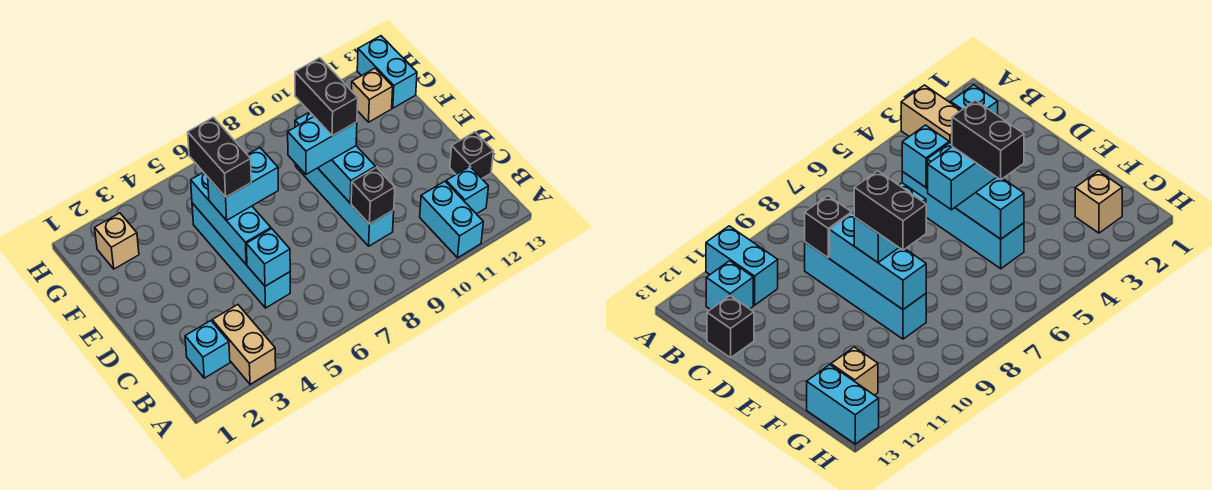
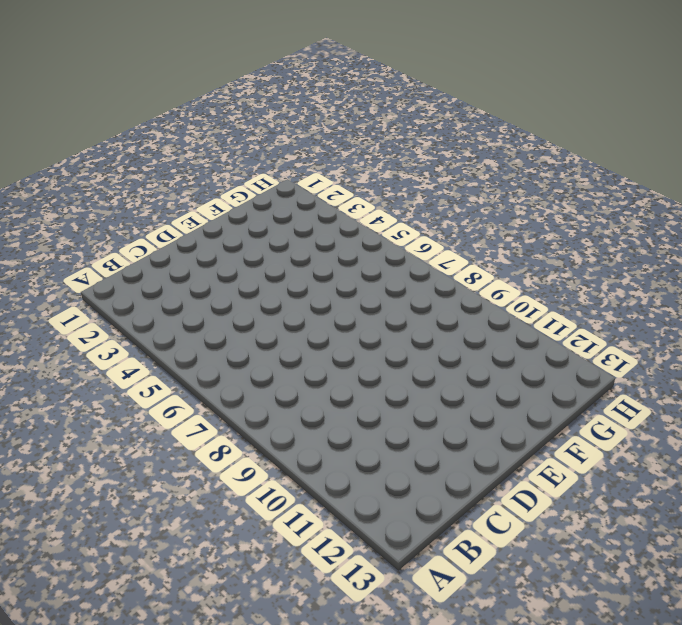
none -> tan brick A3:B3 level 1
none -> cyan brick A11:B11 level 1
none -> cyan brick B2 level 1

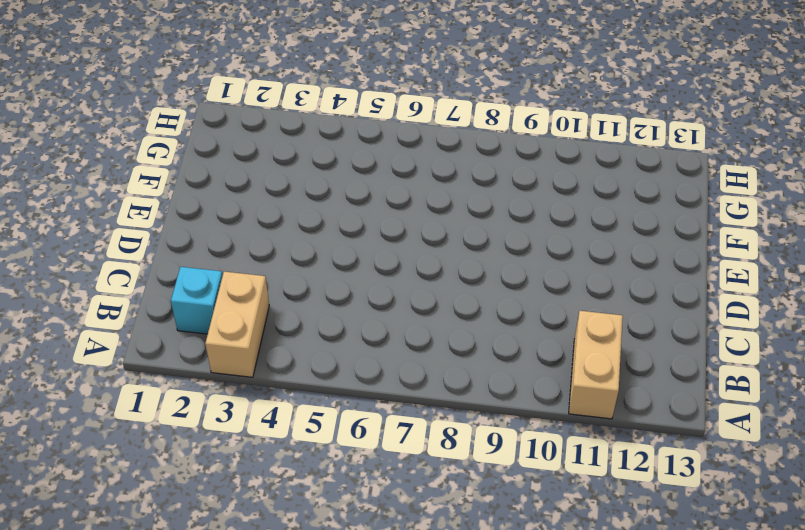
tan brick A11:B11 level 1 -> cyan brick A11:B11 level 1
none -> cyan brick B12 level 1
none -> cyan brick C5:F5 level 1
none -> cyan brick C9:F9 level 1

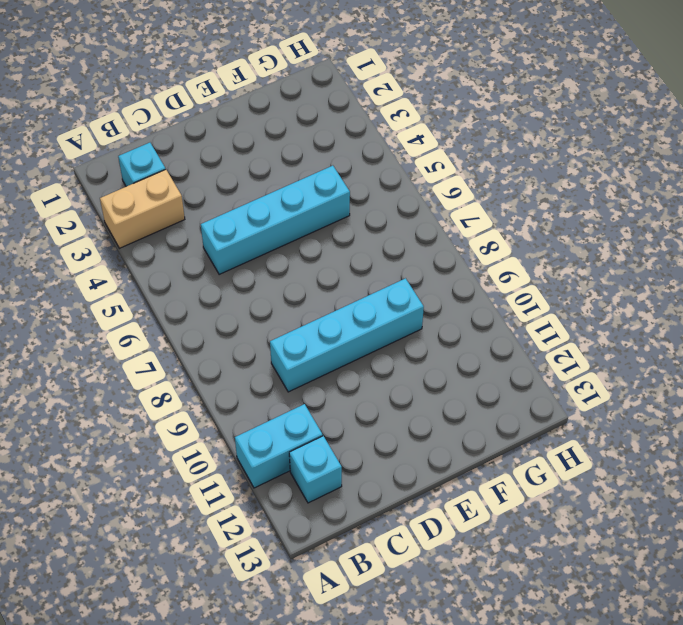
none -> black brick C13 level 1
none -> tan brick G2 level 1
none -> tan brick G12 level 1

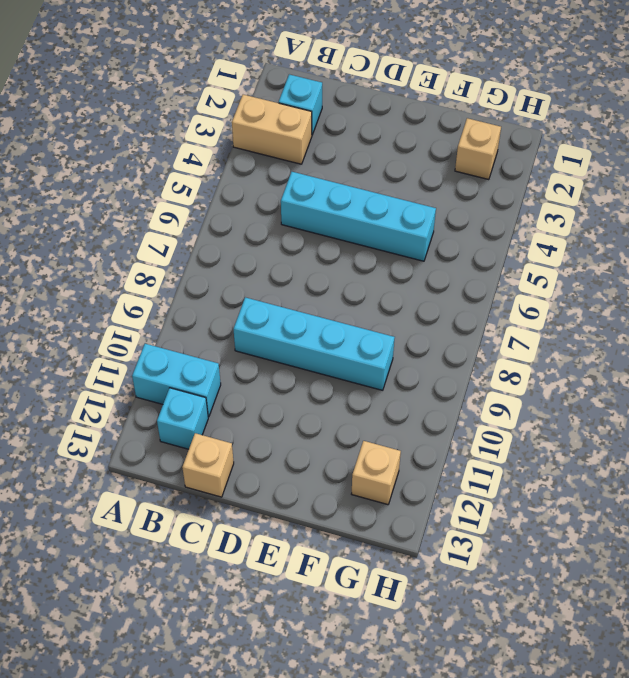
tan brick C13 level 1 -> black brick C13 level 1
none -> cyan brick G13:H13 level 1
none -> cyan brick C5 level 2
none -> black brick C9 level 2

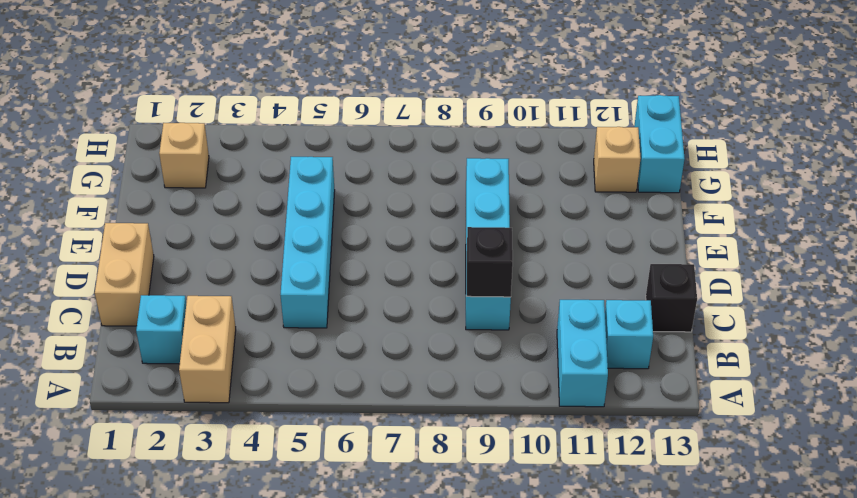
tan brick C1:D1 level 1 -> none
none -> cyan brick C5 level 2
none -> cyan brick D5:F5 level 2
none -> cyan brick D9:F9 level 2

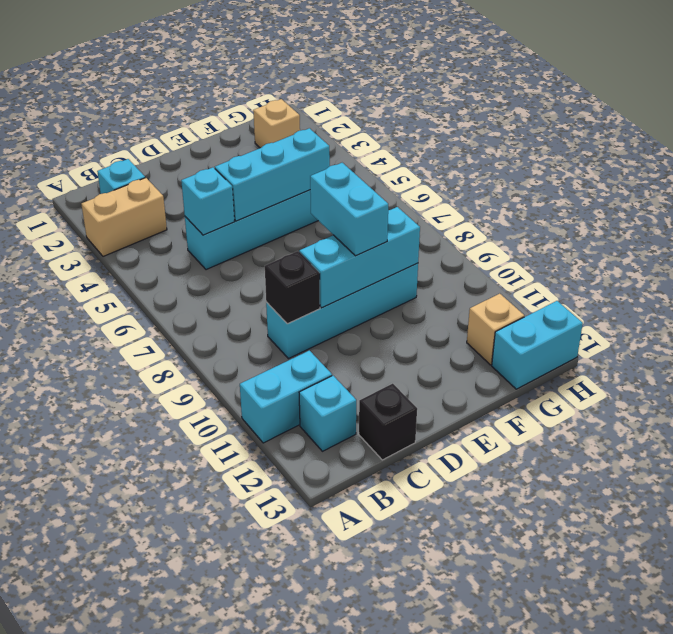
none -> cyan brick E5:E6 level 3
none -> black brick E5:F5 level 4
none -> black brick E9:F9 level 4

